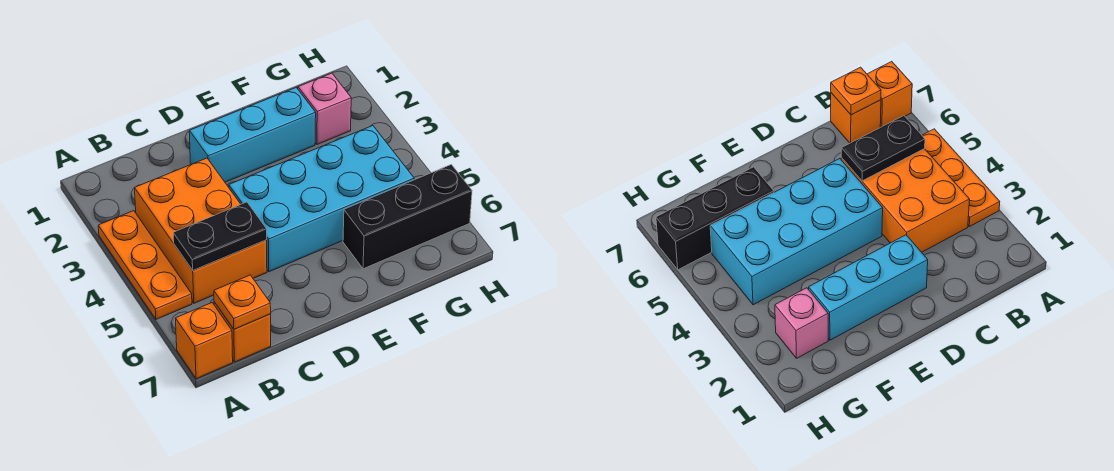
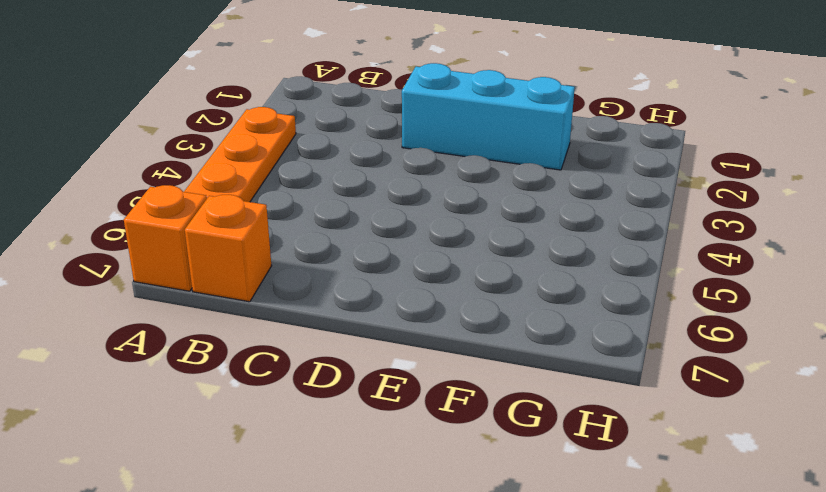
none -> orange brick B3:C5 level 1
none -> cyan brick D4:G5 level 1

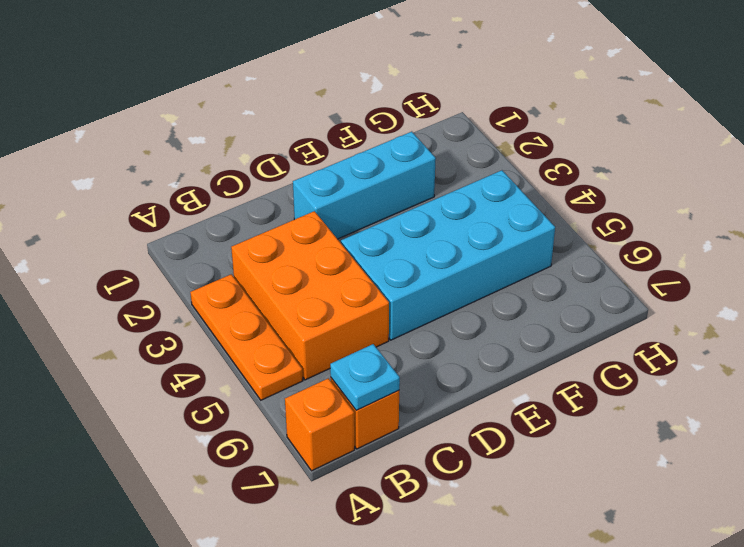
cyan plate B7 level 2 -> orange plate B7 level 2
none -> black brick F6:H6 level 1
none -> pink brick G2 level 1

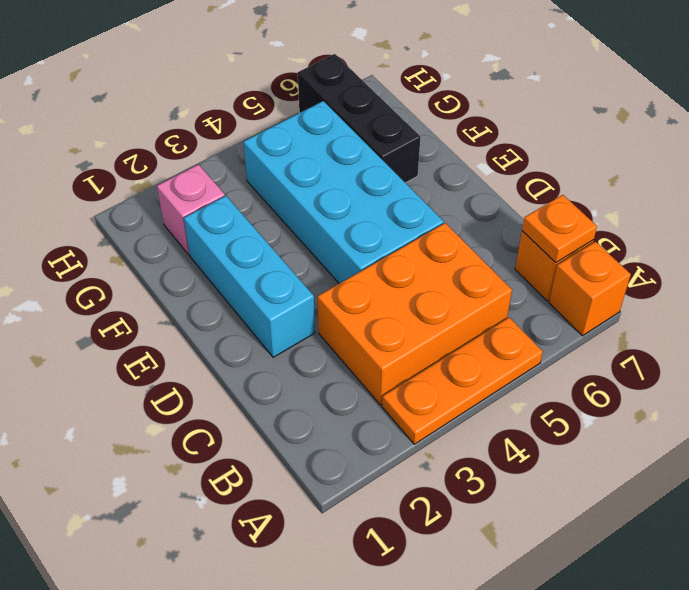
none -> black plate B5:C5 level 2

